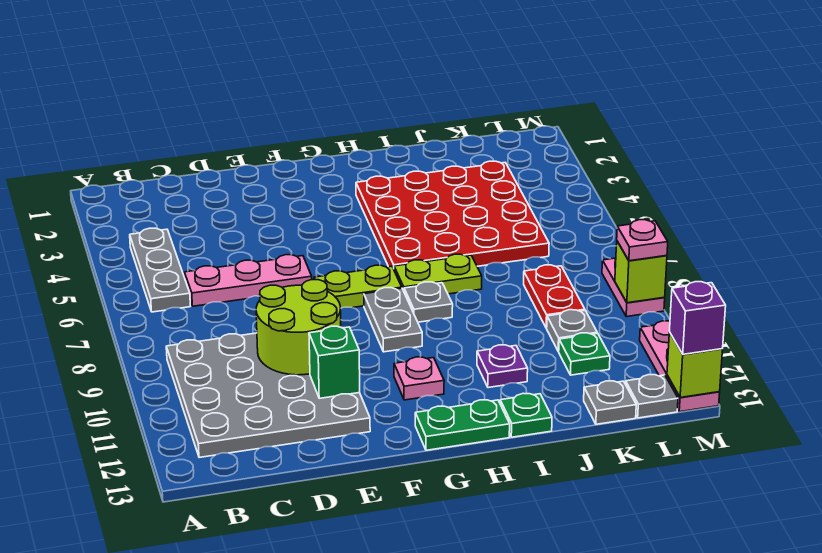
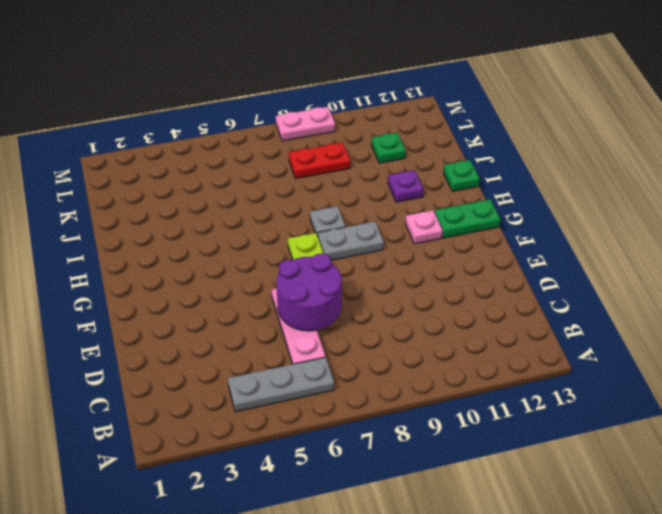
purple round brick D6:E7 level 2 -> none
green plate G12:G13 level 1 -> green plate G13:H13 level 1
none -> grey plate B9:E12 level 1
none -> red plate H3:K6 level 1
none -> lime plate H7:I7 level 1

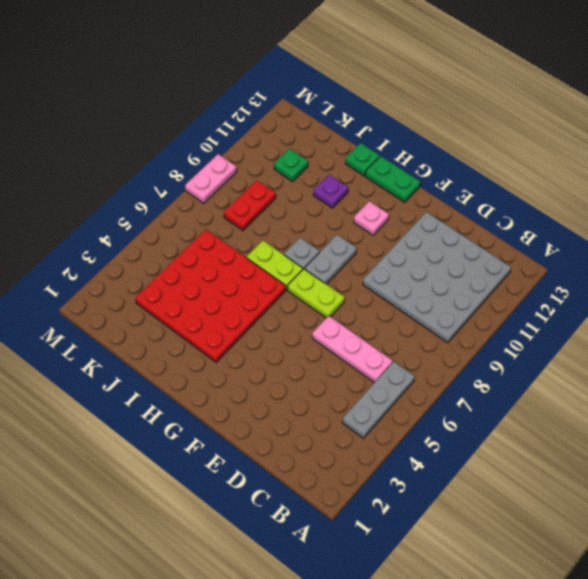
none -> grey plate K10 level 1
none -> grey plate K13 level 1
none -> grey plate L13 level 1

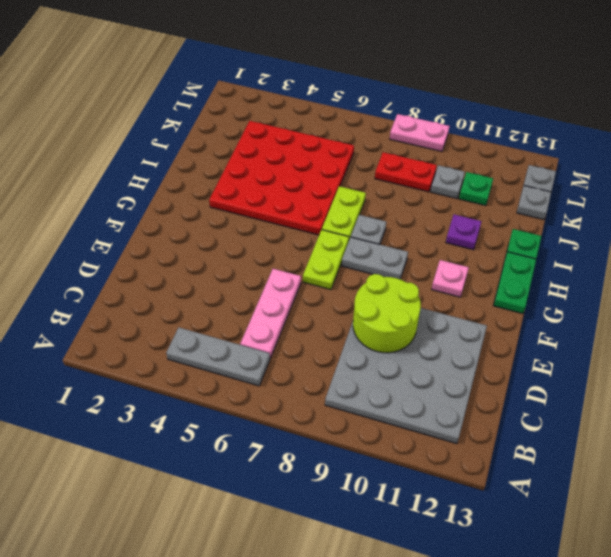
none -> pink plate M11:M13 level 1
none -> green brick E11 level 2
none -> lime brick M9 level 2

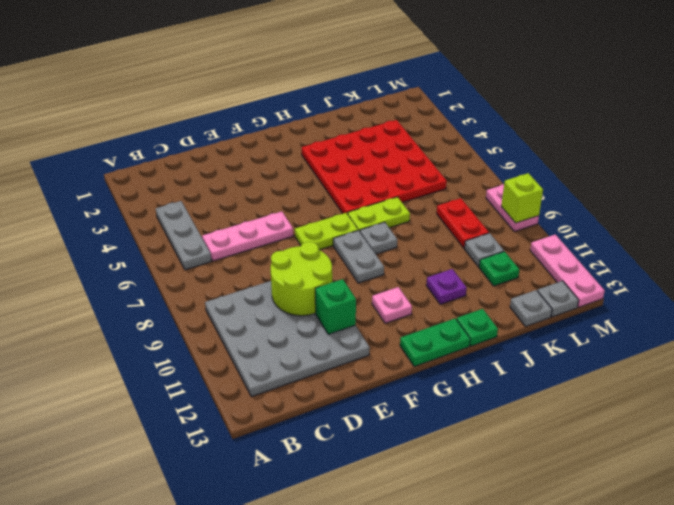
none -> lime brick M13 level 2
none -> pink plate M9 level 3
none -> purple brick M13 level 3

